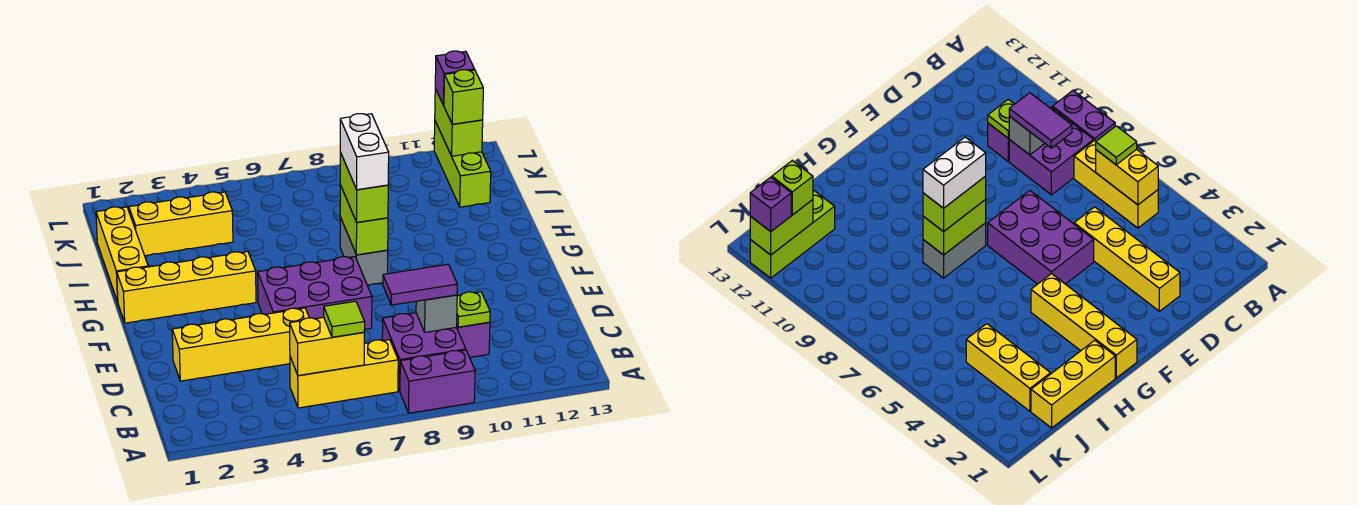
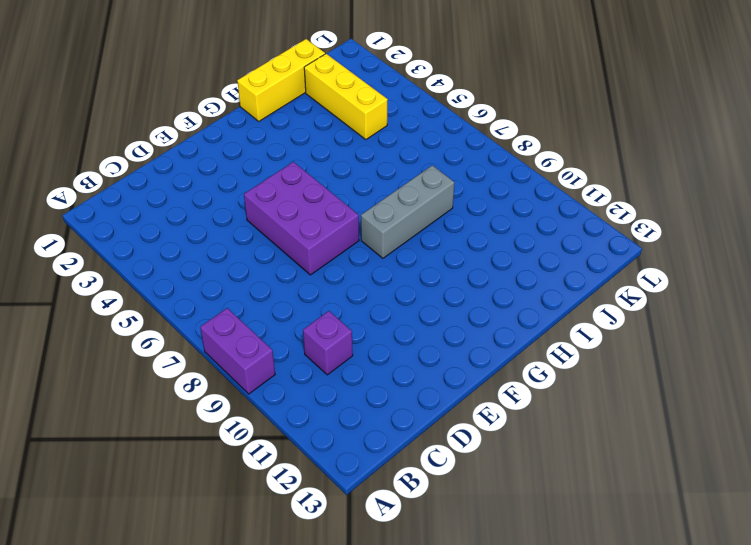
grey brick G8:I8 level 1 -> grey brick G8:H8 level 1
none -> yellow brick B5:B7 level 1
none -> purple brick B8:C9 level 1
none -> yellow brick D2:D5 level 1

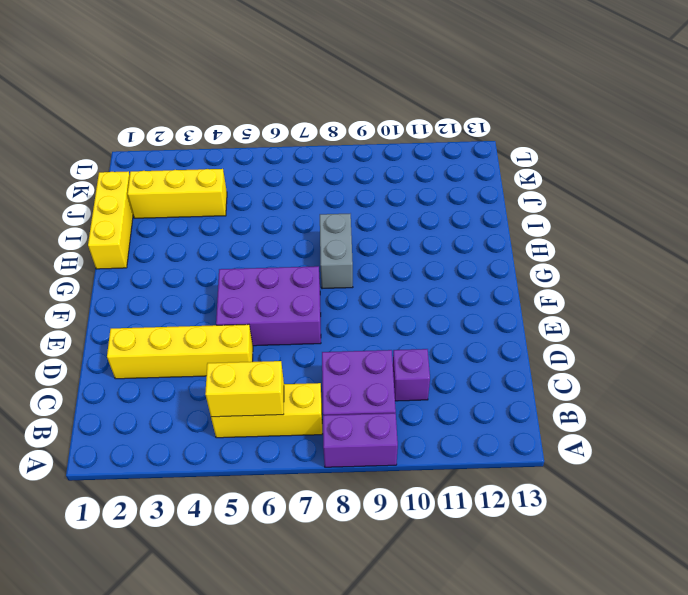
none -> yellow brick G1:G4 level 1
none -> lime brick J12:L12 level 1
none -> grey brick C9 level 2

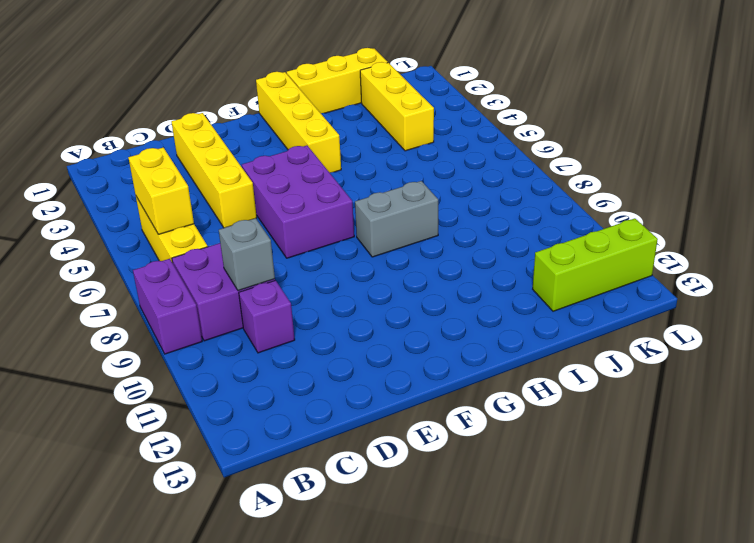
none -> lime plate C10 level 2
none -> lime brick G8:H8 level 2
none -> lime brick K12:L12 level 2

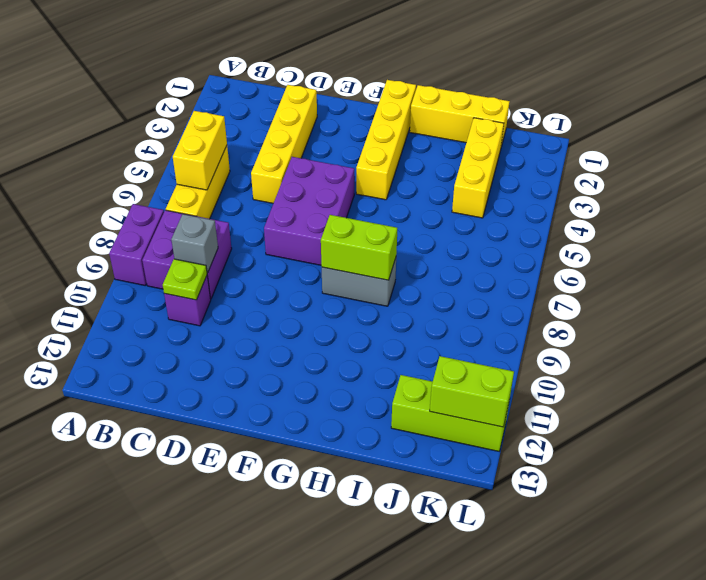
none -> lime tile B6 level 3
none -> purple tile C8:C9 level 3
none -> lime brick G8:H8 level 3

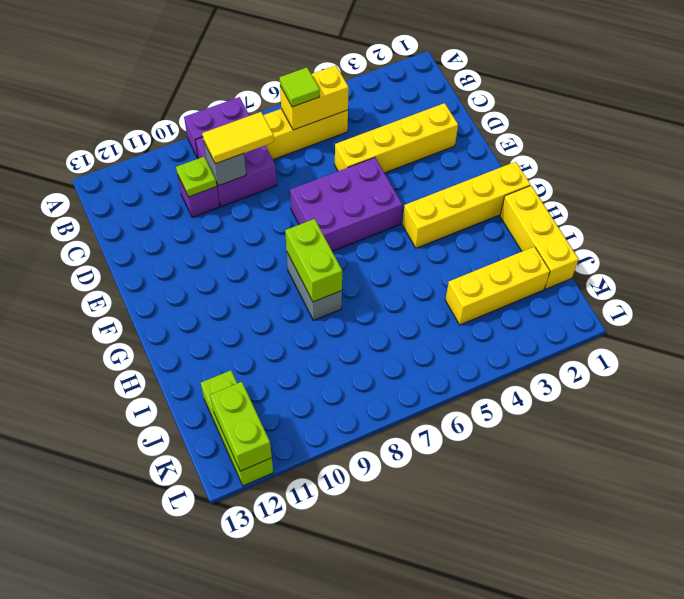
yellow tile C8:C9 level 3 -> purple tile C8:C9 level 3
none -> lime brick G8:H8 level 3
none -> lime brick K12 level 3
none -> purple brick L12 level 3

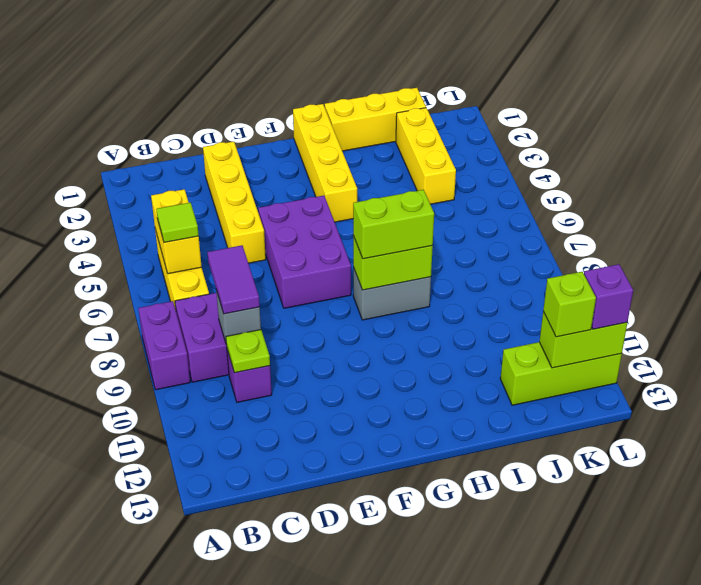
none -> white brick G8:H8 level 4

